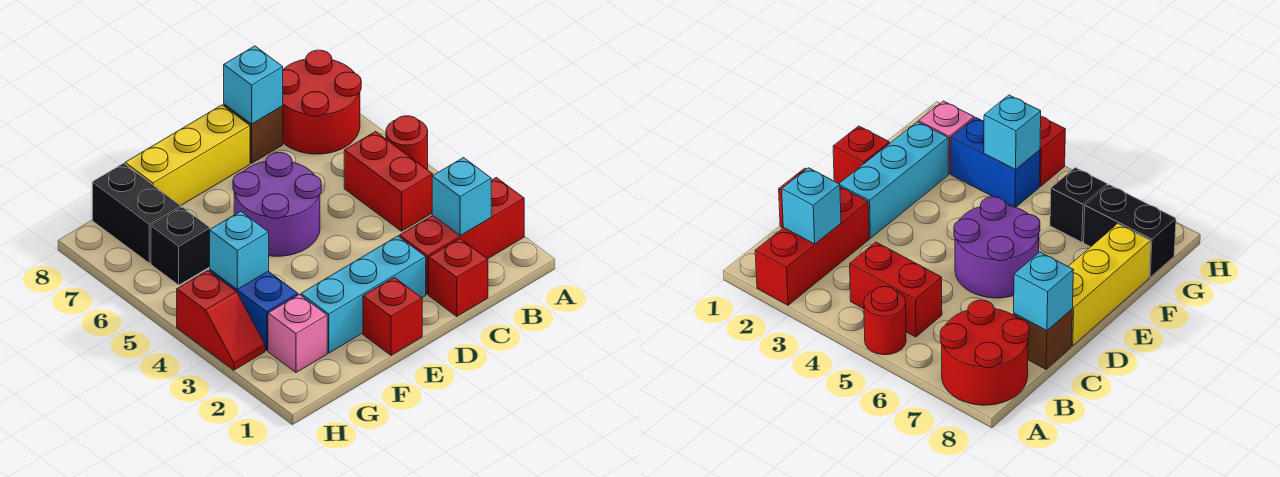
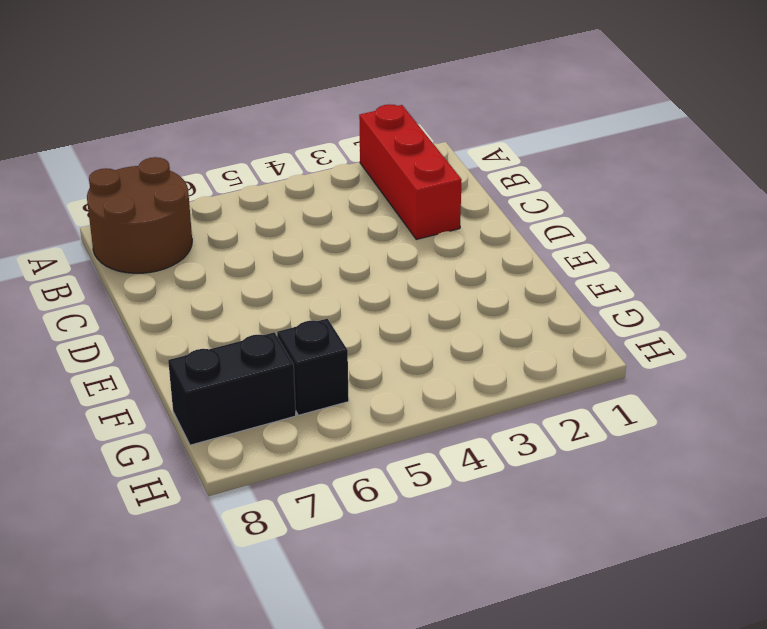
brown round brick A7:B8 level 1 -> red round brick A7:B8 level 1
none -> red round brick A5 level 1
none -> red brick B4:B5 level 1
none -> red brick C1 level 1

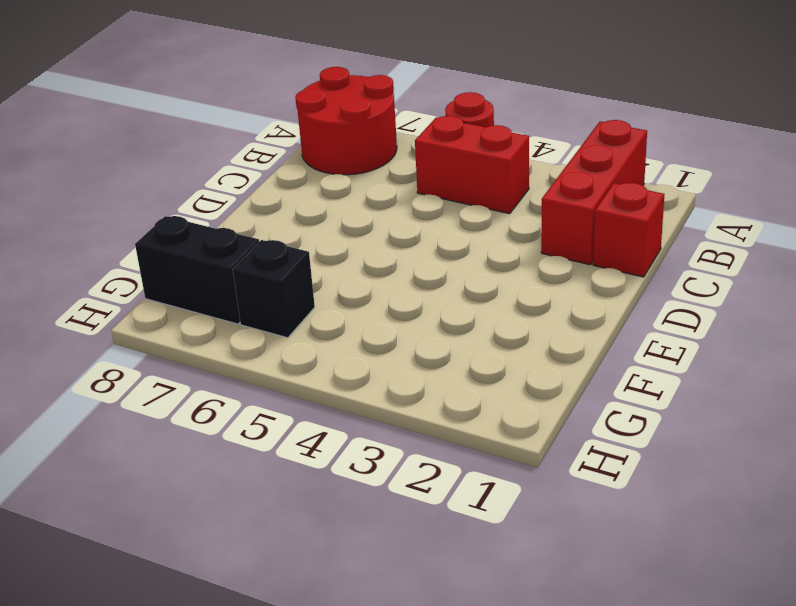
none -> brown brick C8 level 1
none -> cyan brick D2:F2 level 1
none -> purple round brick D5:E6 level 1

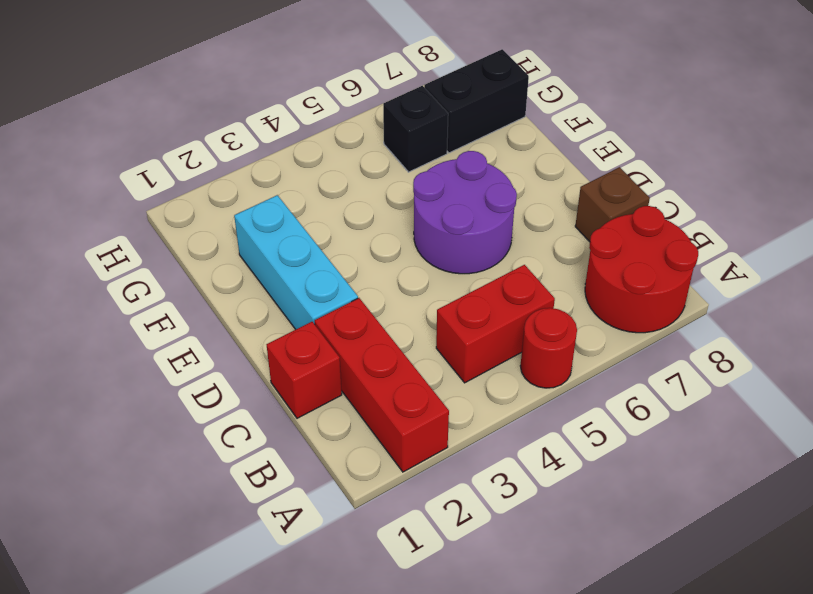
none -> yellow brick D8:F8 level 1
none -> red brick E1 level 1
none -> pink brick G2 level 1

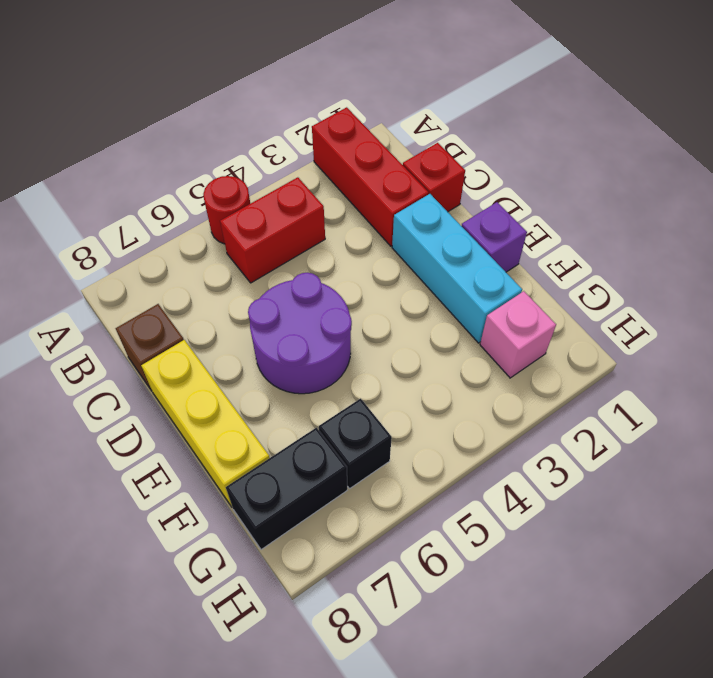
purple brick E1 level 1 -> red brick E1 level 1
none -> red round brick A7:B8 level 1
none -> blue brick G3:G4 level 1
none -> red slope H3:H4 level 1 top 4

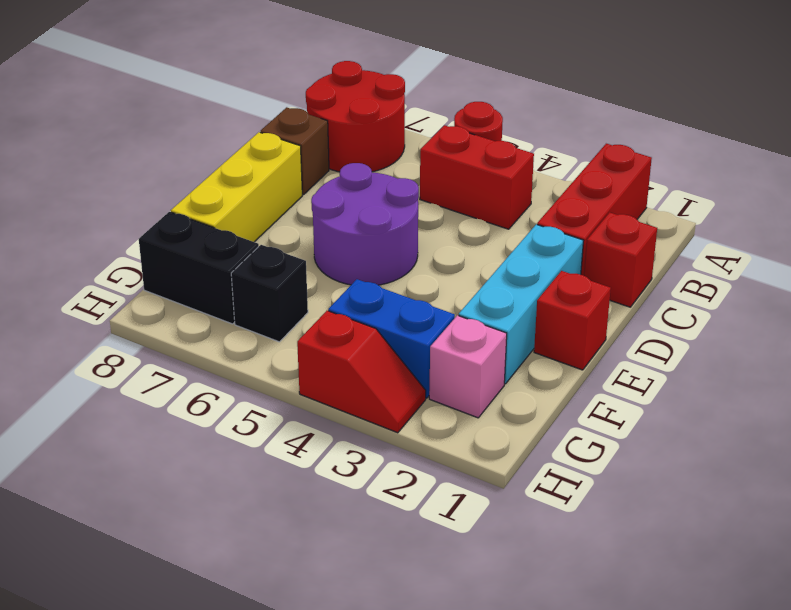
none -> cyan brick B2 level 2
none -> cyan brick C8 level 2
none -> cyan brick G4 level 2

